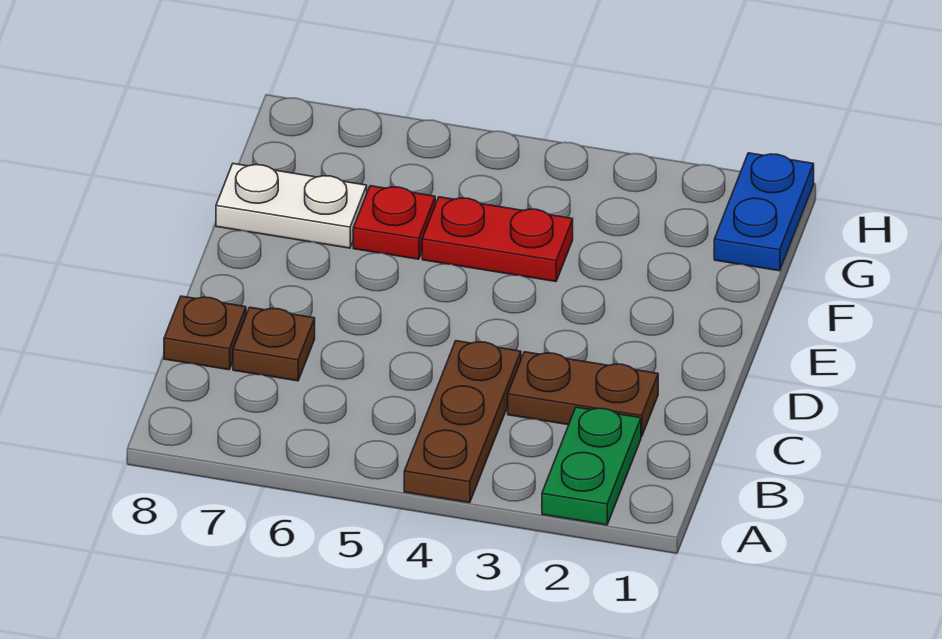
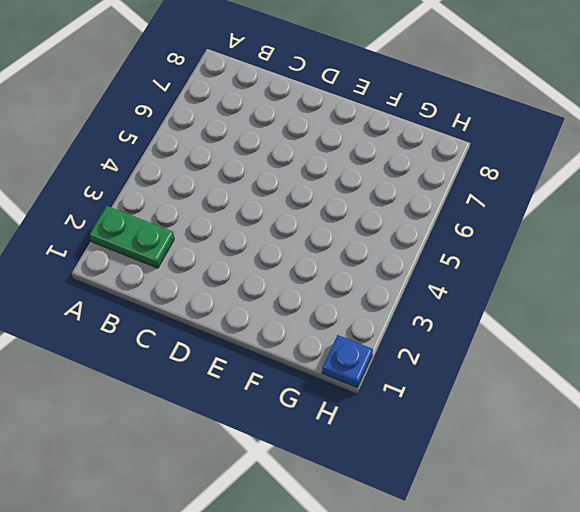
blue plate H1 level 1 -> blue plate G1:H1 level 1
none -> brown plate A4:C4 level 1
none -> brown plate C2:C3 level 1

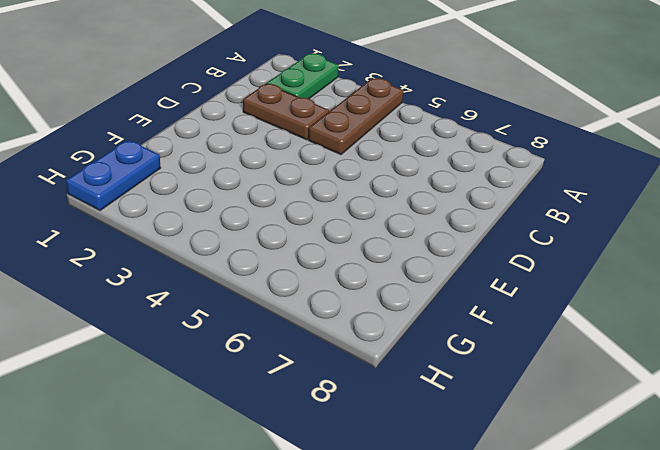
none -> brown plate C7 level 1
none -> brown plate C8 level 1

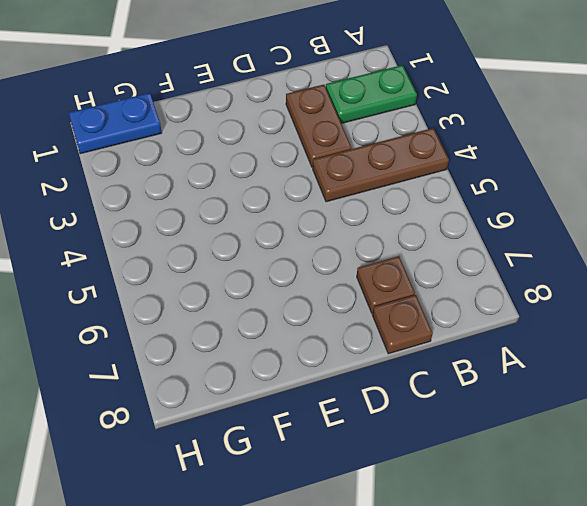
none -> red plate F4:F5 level 1
none -> red plate F6 level 1

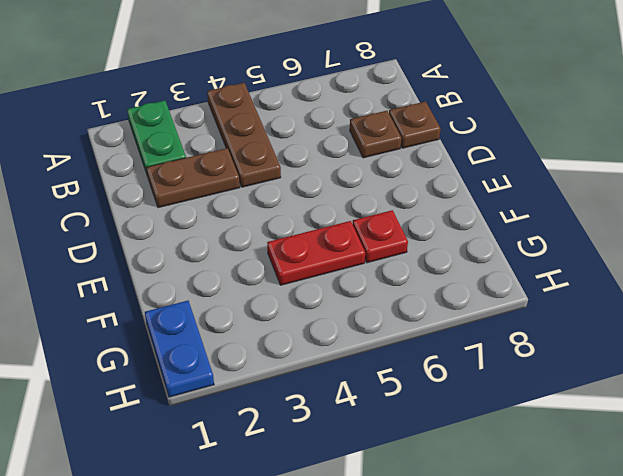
none -> white plate F7:F8 level 1

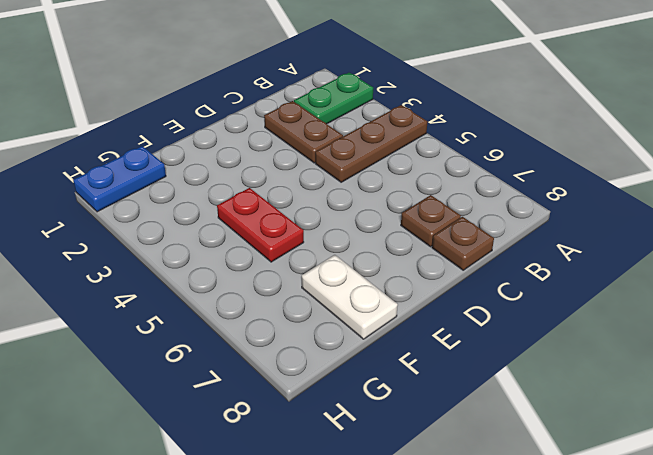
none -> red plate F6 level 1

